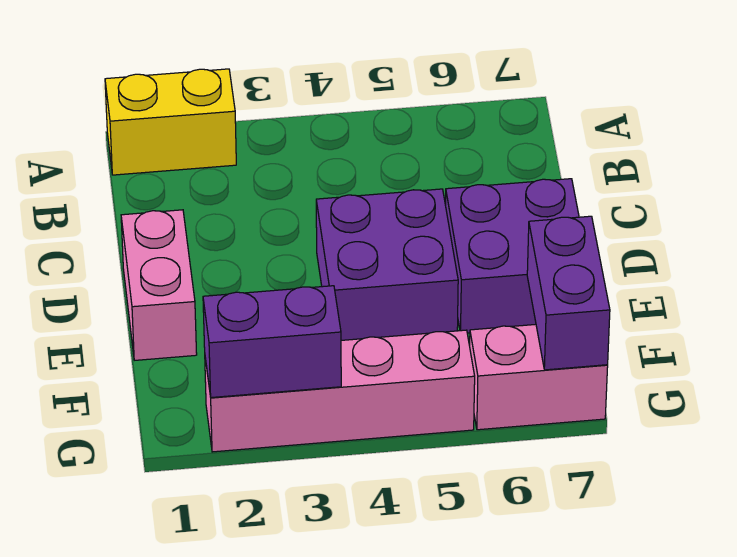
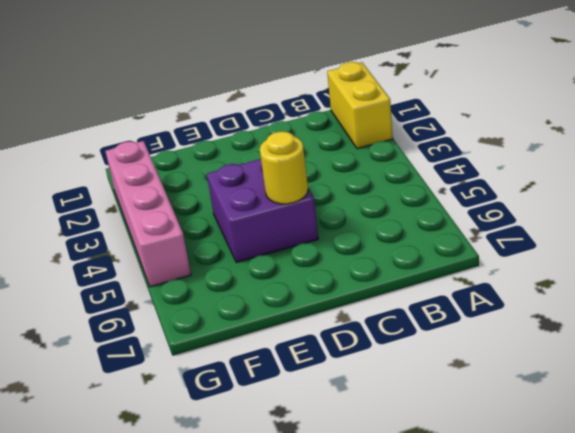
yellow round brick D5 level 2 -> none
none -> pink brick D1:E1 level 1
none -> purple brick D6:E7 level 1

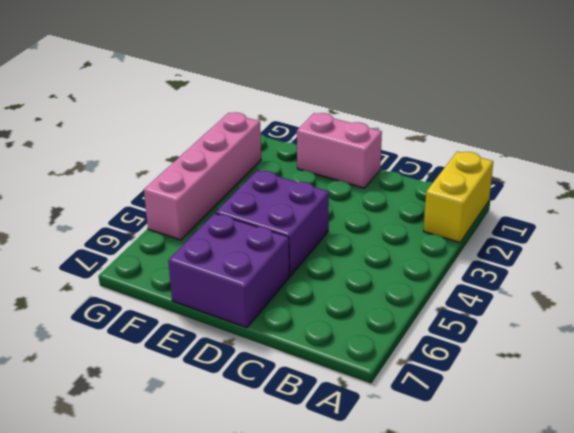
none -> pink brick G6:G7 level 1
none -> purple brick F7:G7 level 2

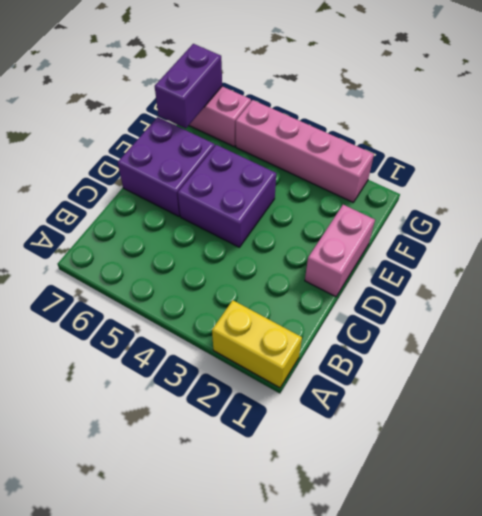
none -> purple brick G2:G3 level 2

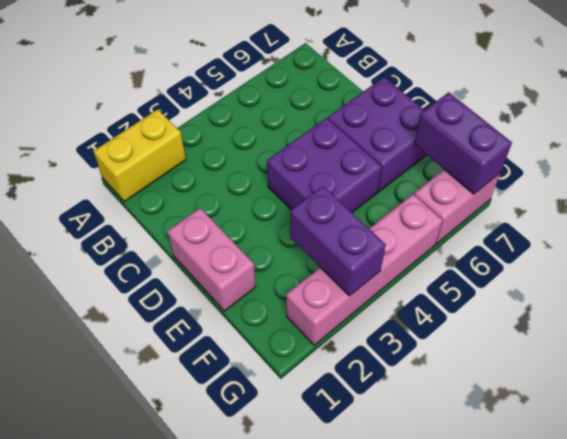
purple brick F3:G3 level 2 -> purple brick G2:G3 level 2

